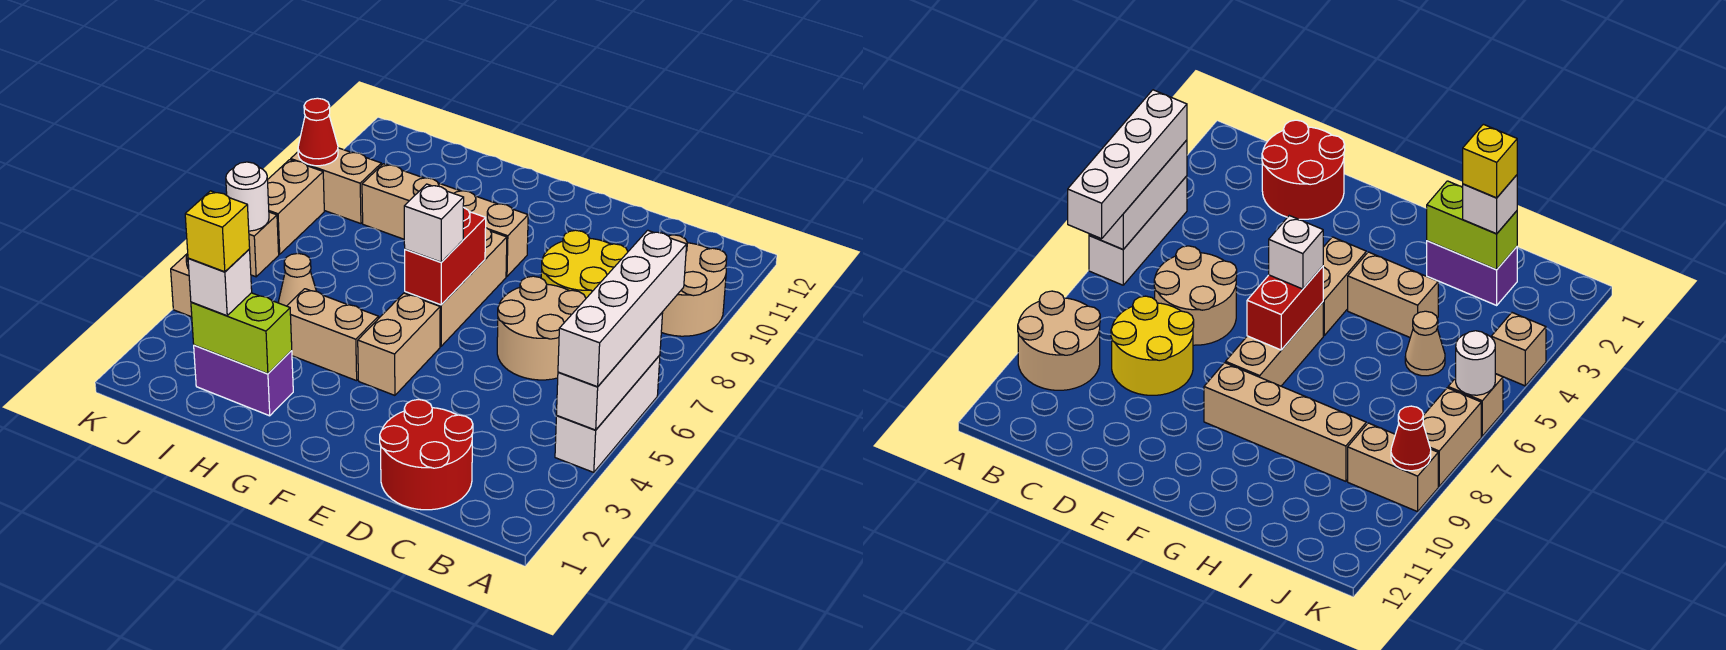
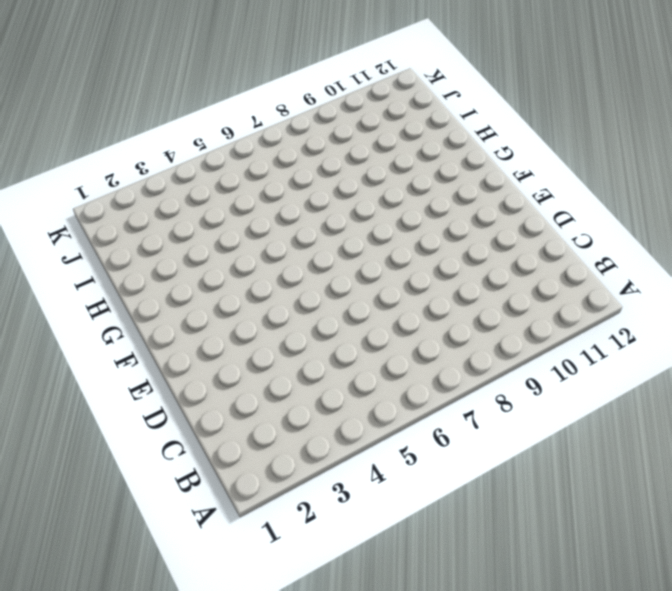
none -> white brick A4:A6 level 1
none -> tan round brick A9:B10 level 1
none -> red round brick C1:D2 level 1

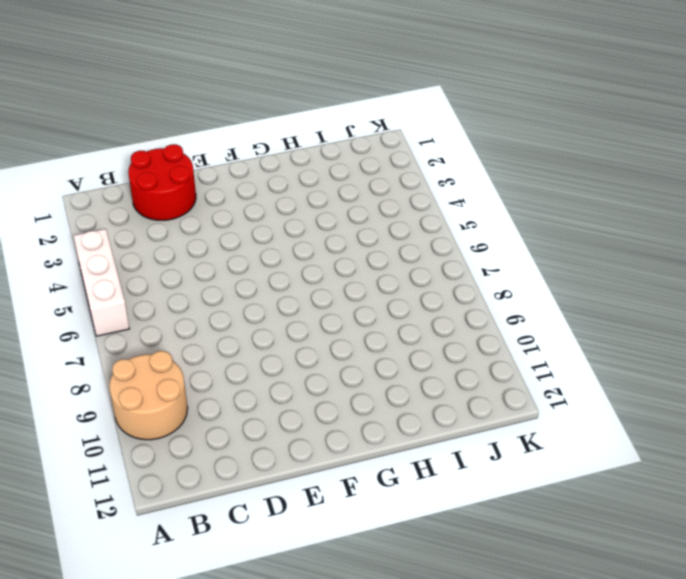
none -> tan round brick C6:D7 level 1
none -> yellow round brick C8:D9 level 1
none -> tan brick F4:F5 level 1

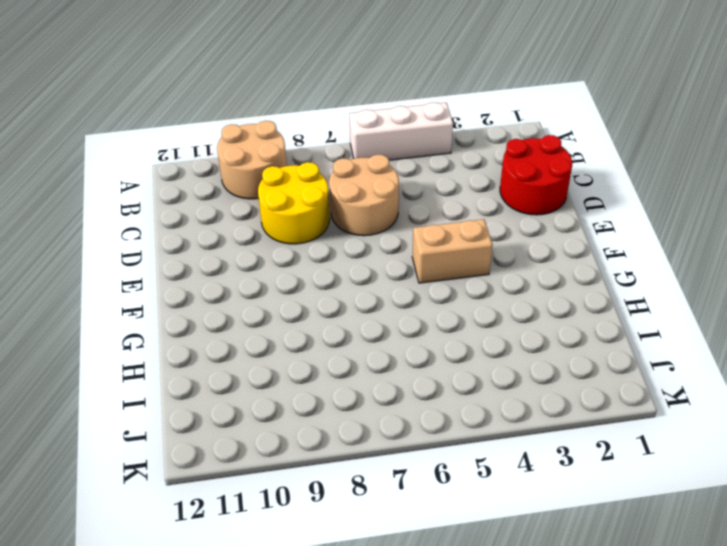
none -> tan brick F6:F8 level 1
none -> tan brick F9:I9 level 1
none -> tan brick G4:H4 level 1

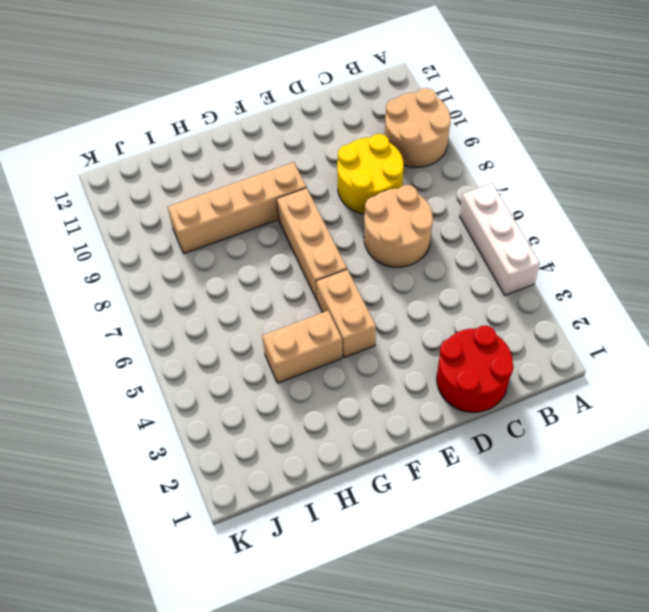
none -> purple brick H2:I2 level 1
none -> tan cone I5 level 1
none -> tan brick J9:K9 level 1

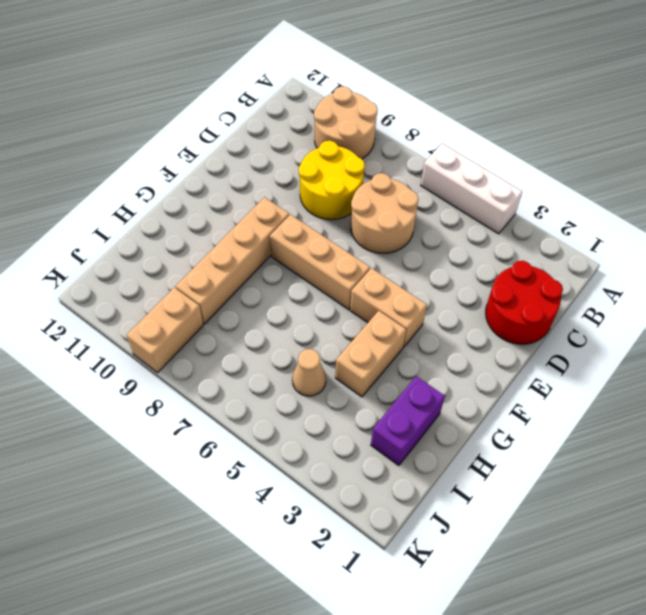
none -> tan brick K4 level 1
none -> tan brick K6 level 1
none -> tan brick K7:K8 level 1

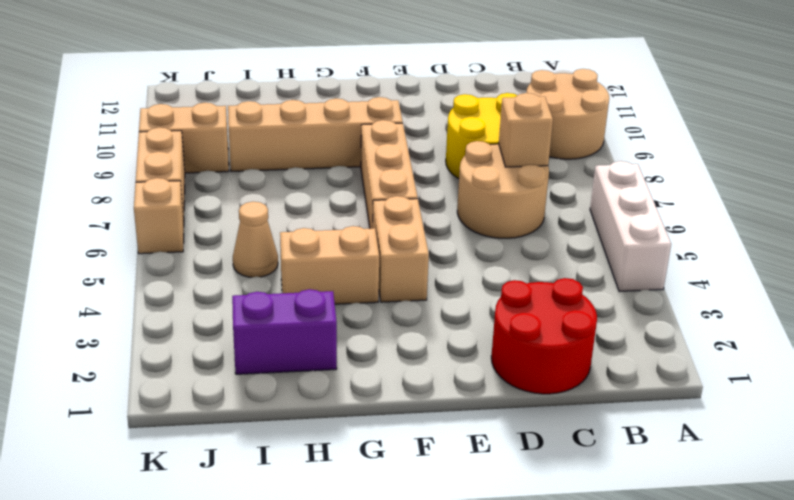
tan brick C7 level 2 -> tan brick K4 level 1
none -> white brick A4:A6 level 2
none -> red brick F6:F7 level 2
none -> lime brick H2:I2 level 2

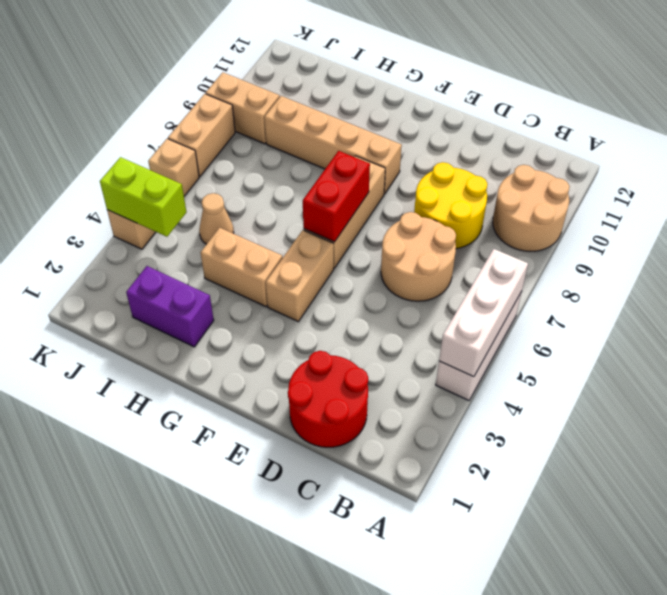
lime brick J4:K4 level 2 -> lime brick H2:I2 level 2
none -> white round brick K6 level 2
none -> red cone K9 level 2
none -> white brick A4:A7 level 3

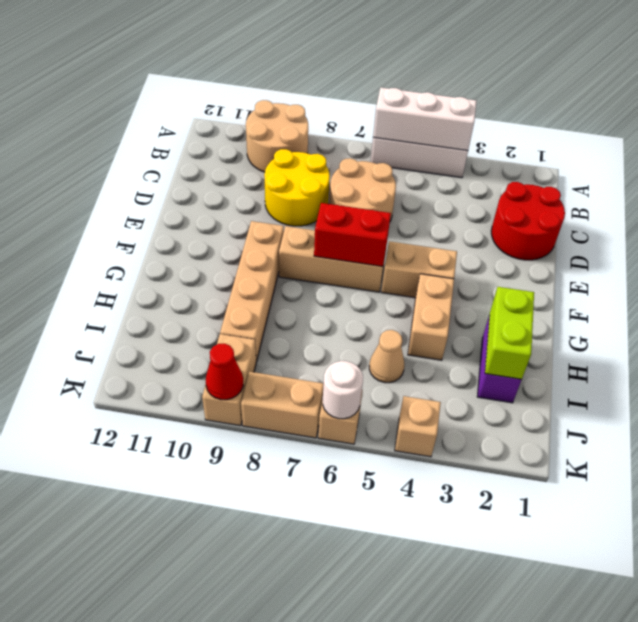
none -> white brick A4:A7 level 3
none -> white brick F6 level 3
none -> white brick I2 level 3

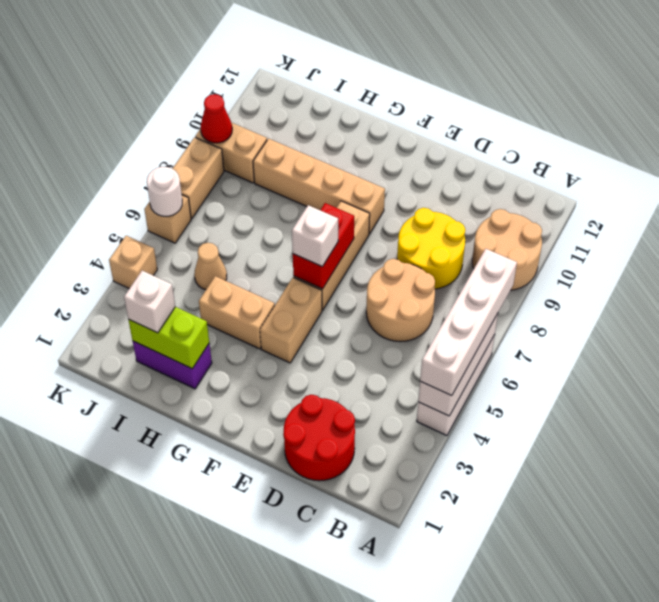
none -> yellow brick I2 level 4

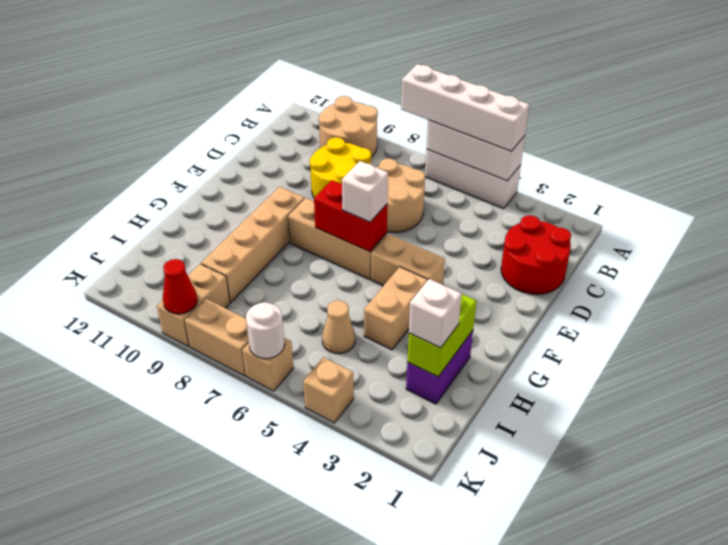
none -> yellow brick I2 level 4

